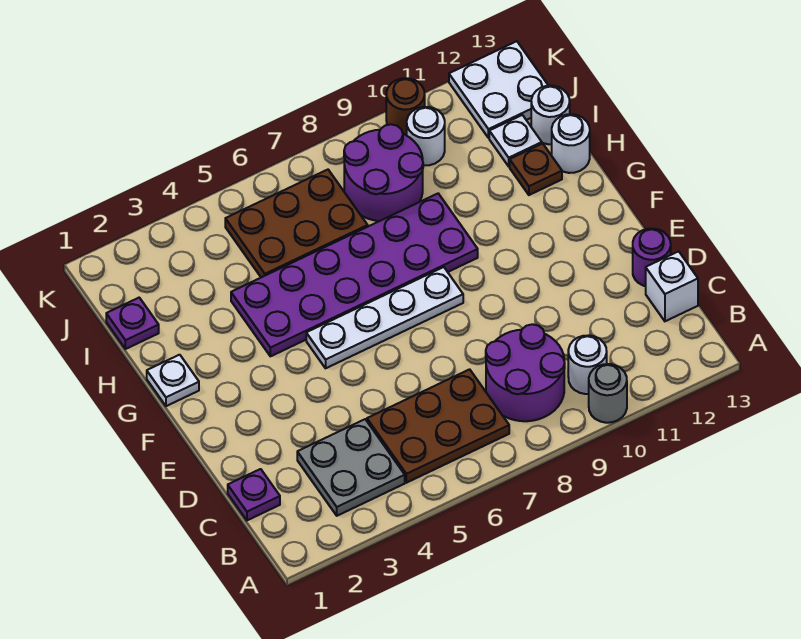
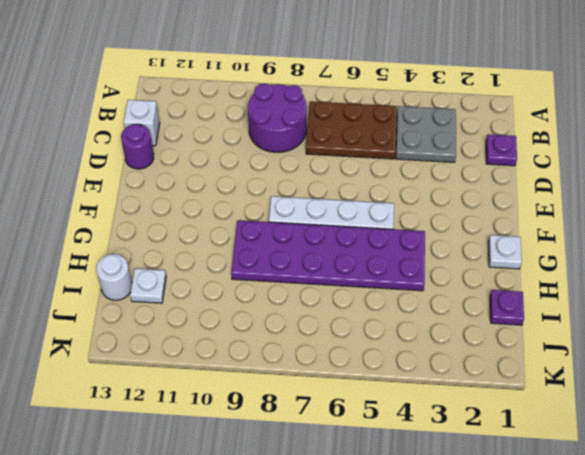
none -> grey round brick A10 level 1
none -> white round brick B10 level 1
none -> brown plate H12 level 1

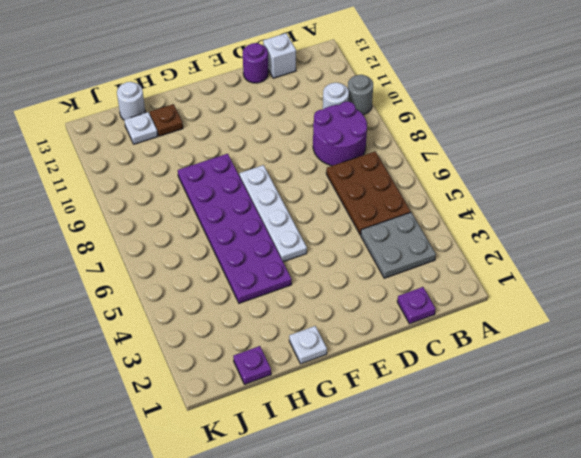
none -> white round brick H13 level 1
none -> brown plate I5:J7 level 1
none -> purple round brick I8:J9 level 1

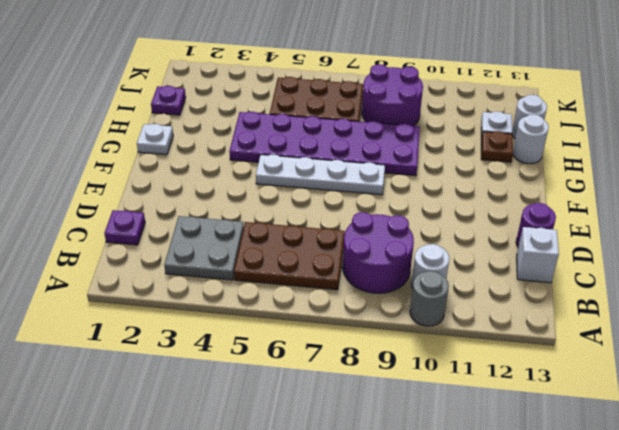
none -> white round brick J10 level 1
none -> white plate J12:K13 level 1
none -> brown round brick K10 level 1

